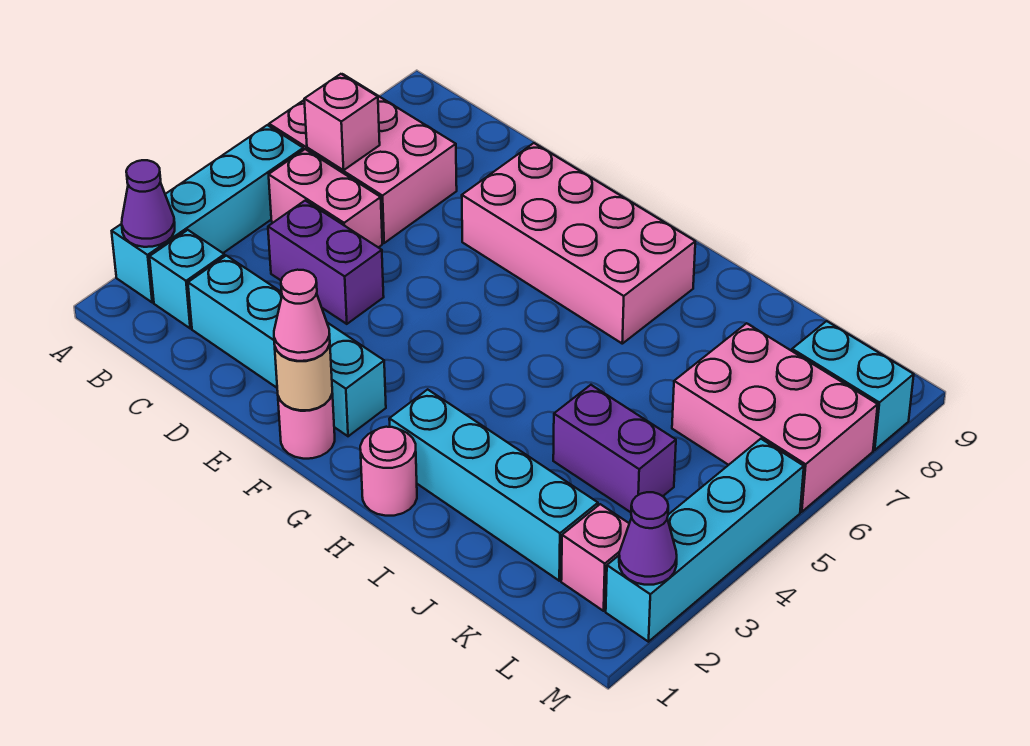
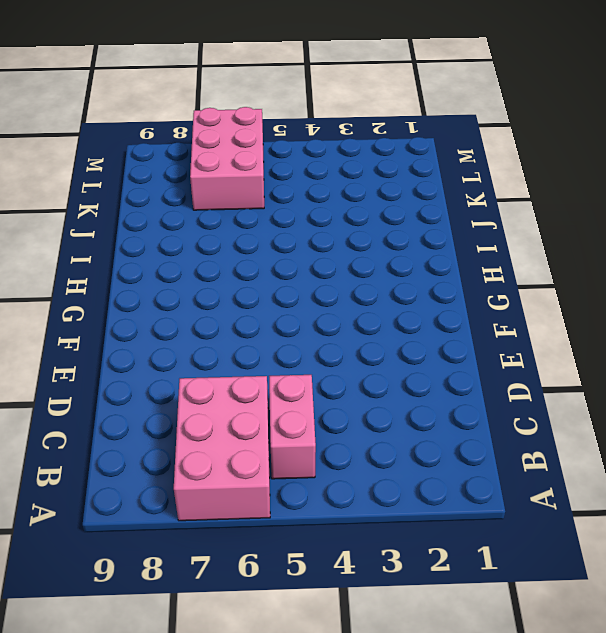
none -> cyan brick A2:A5 level 1
none -> cyan brick B2 level 1
none -> cyan brick C2:F2 level 1

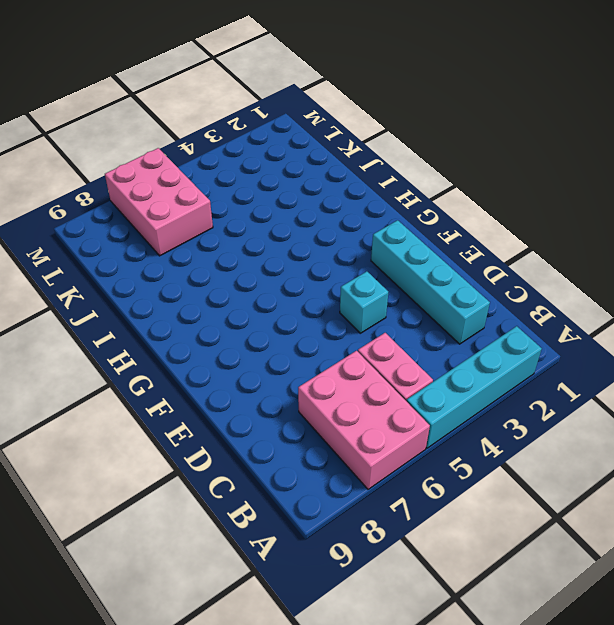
cyan brick E4 level 1 -> cyan brick B2 level 1
none -> purple brick C4:D4 level 1
none -> pink brick E7:H8 level 1
none -> pink round brick F1 level 1

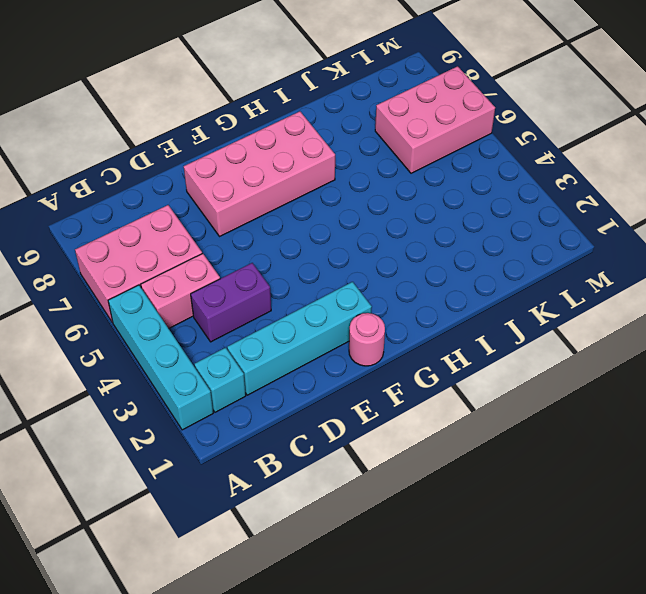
none -> pink round brick H1 level 1
none -> cyan brick H2:K2 level 1
none -> purple brick J4:K4 level 1

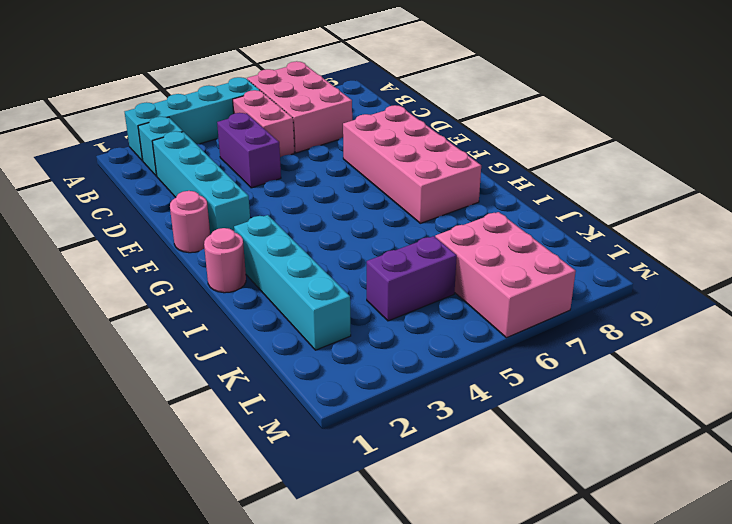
purple brick K4:K5 level 1 -> purple brick J4:K4 level 1
none -> pink brick L2 level 1
none -> cyan brick L8:M8 level 1
none -> cyan brick M2:M5 level 1

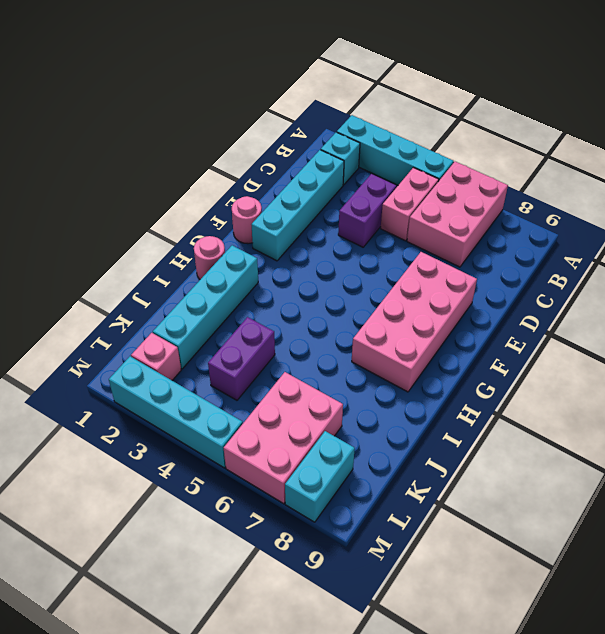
none -> purple cone A2 level 2
none -> pink brick B6 level 2
none -> tan round brick F1 level 2

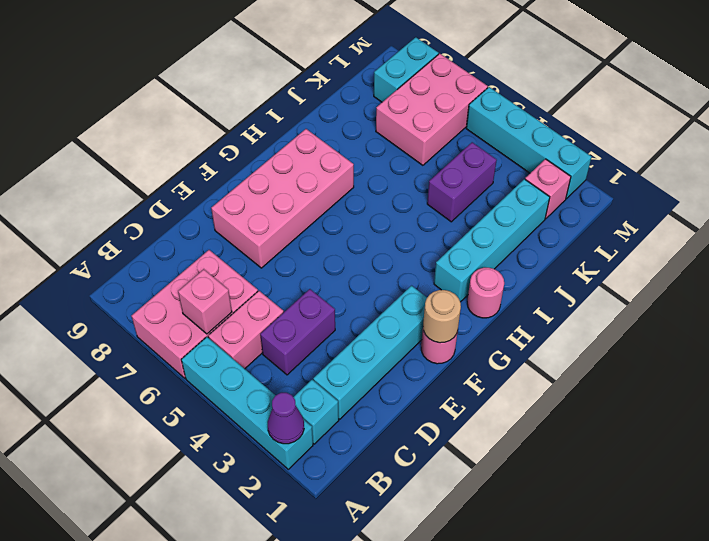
none -> purple cone M2 level 2
none -> pink cone F1 level 3

